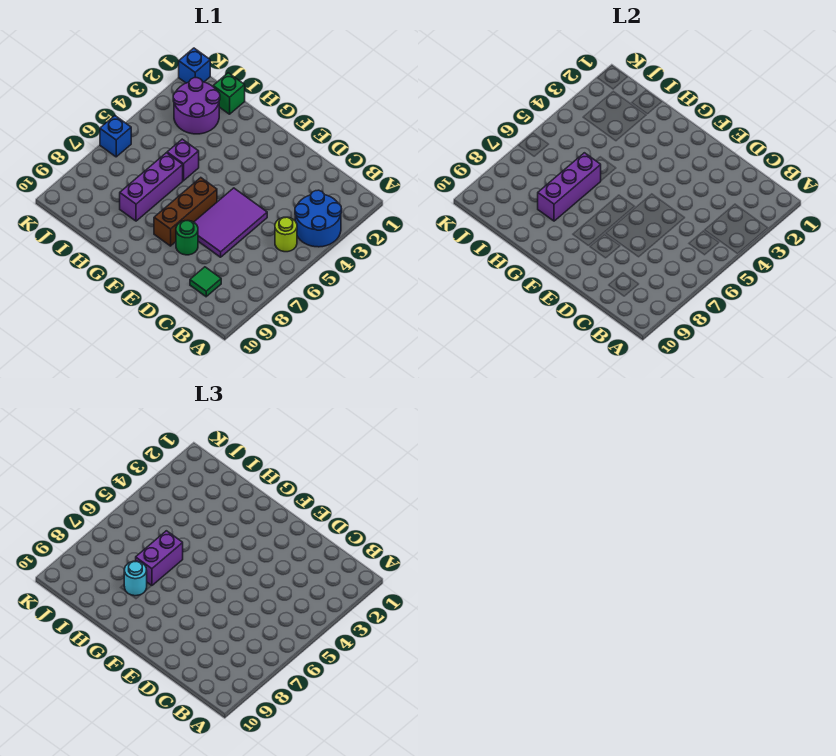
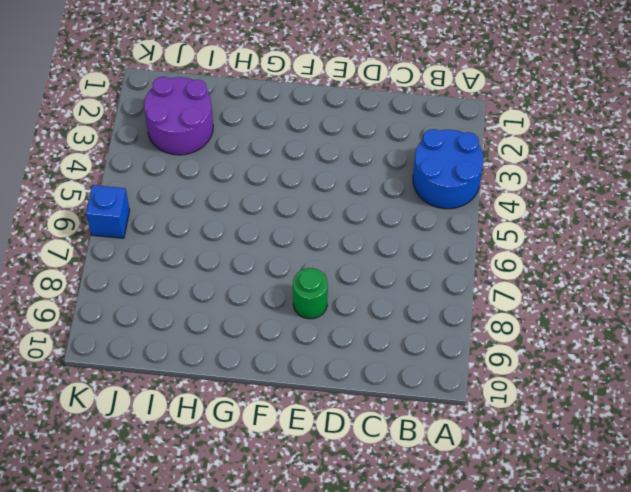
none -> lime round brick B5 level 1
none -> green tile C9 level 1
none -> purple tile D5:E7 level 1

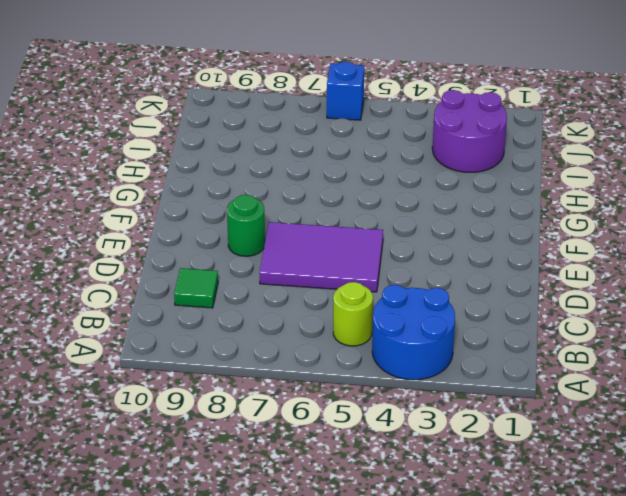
none -> brown brick F6:F8 level 1
none -> purple brick H5 level 1
none -> purple brick H6:H8 level 1

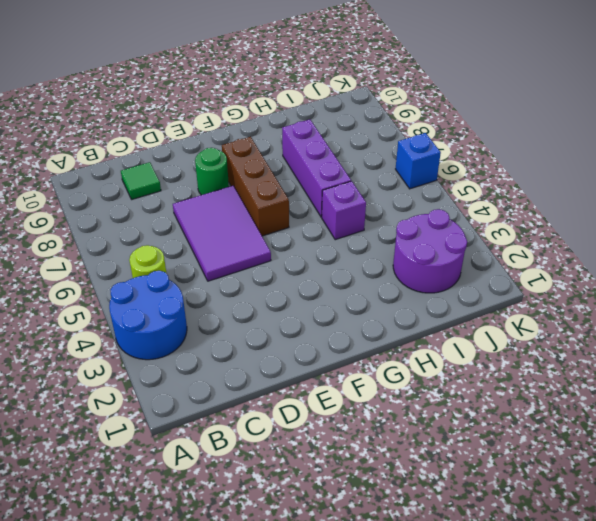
none -> green brick I1 level 1
none -> blue brick K1 level 1
none -> purple brick H6:H8 level 2

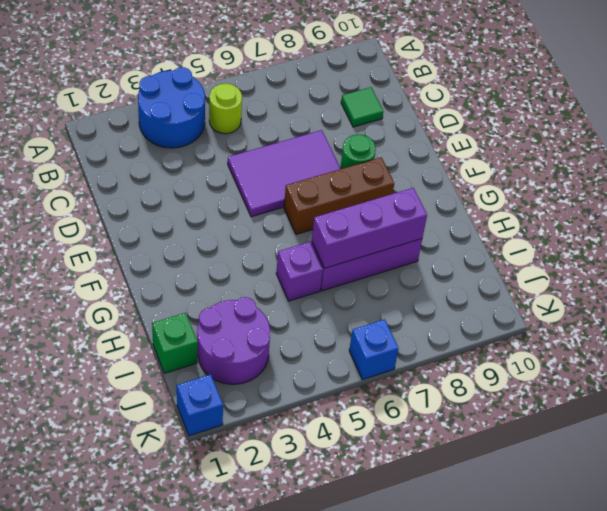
none -> purple brick H6:H7 level 3
none -> cyan round brick H8 level 3

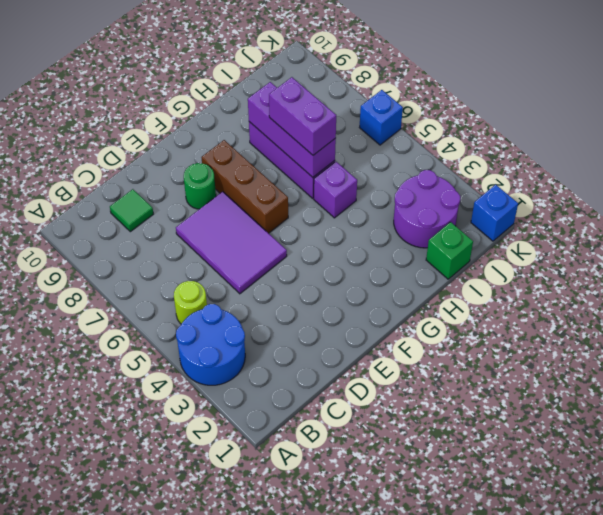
none -> cyan round brick H8 level 3

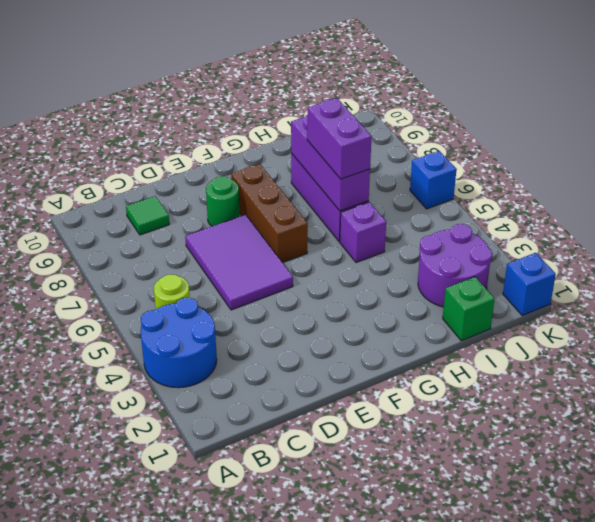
none -> cyan round brick H8 level 3

